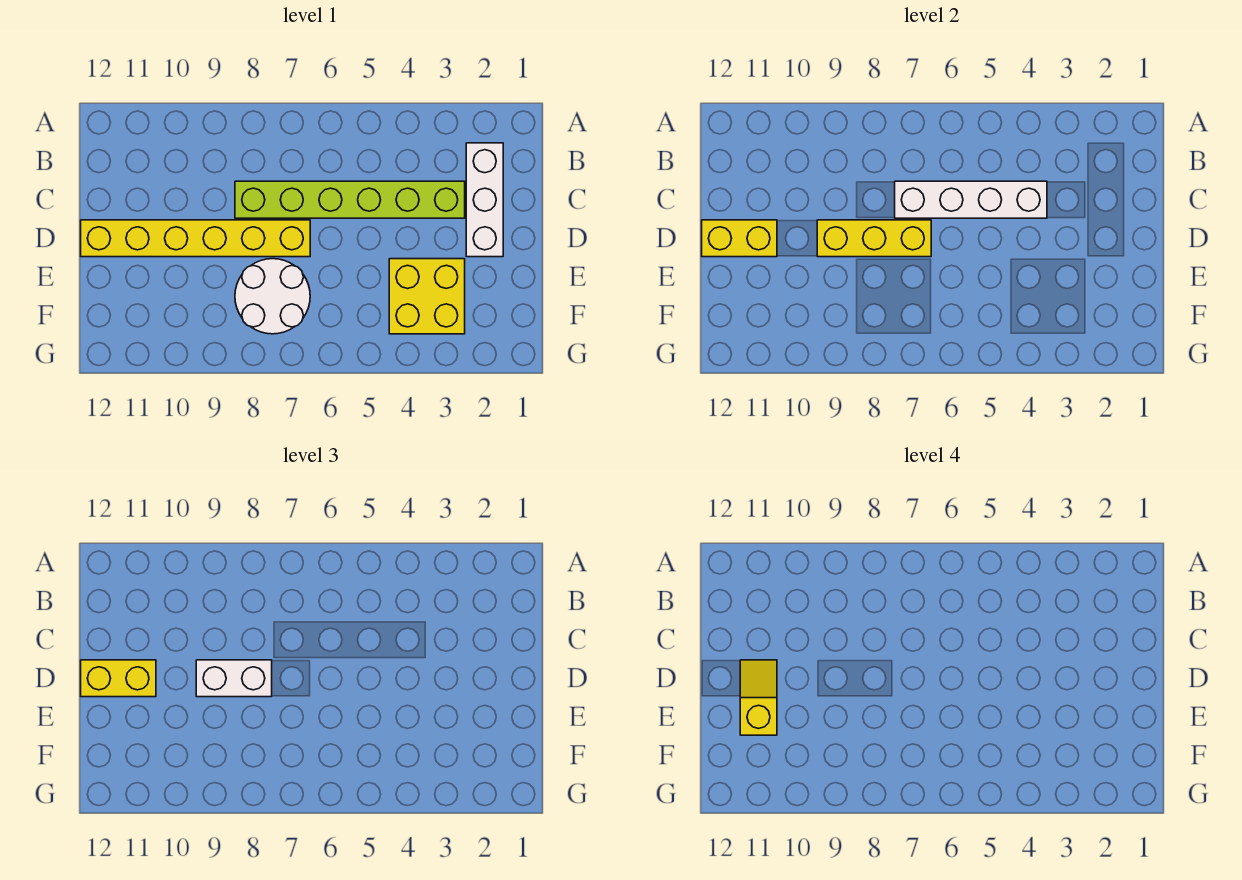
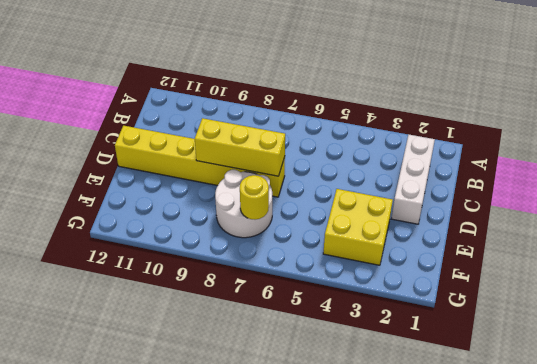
yellow round brick F7 level 2 -> none
none -> lime brick C3:C8 level 1
none -> white brick C4:C7 level 2

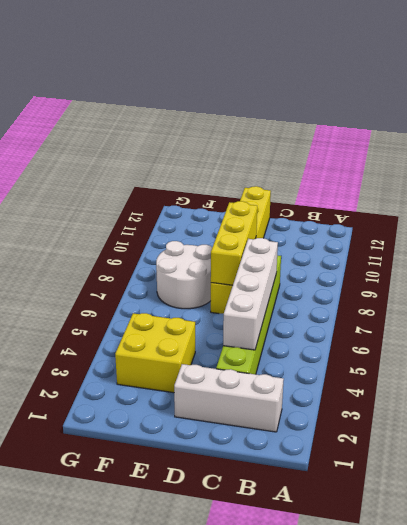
none -> yellow brick D11:D12 level 2
none -> white brick D8:D9 level 3

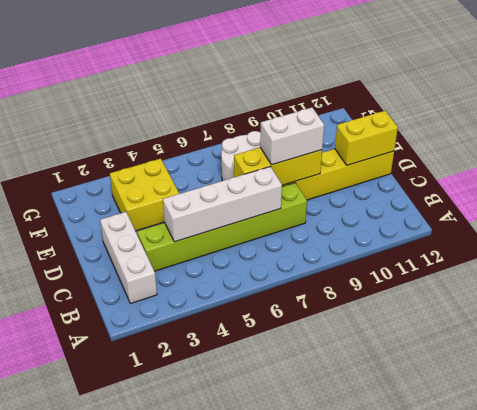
none -> yellow brick D11:D12 level 3
none -> yellow slope D11:E11 level 4 top E

